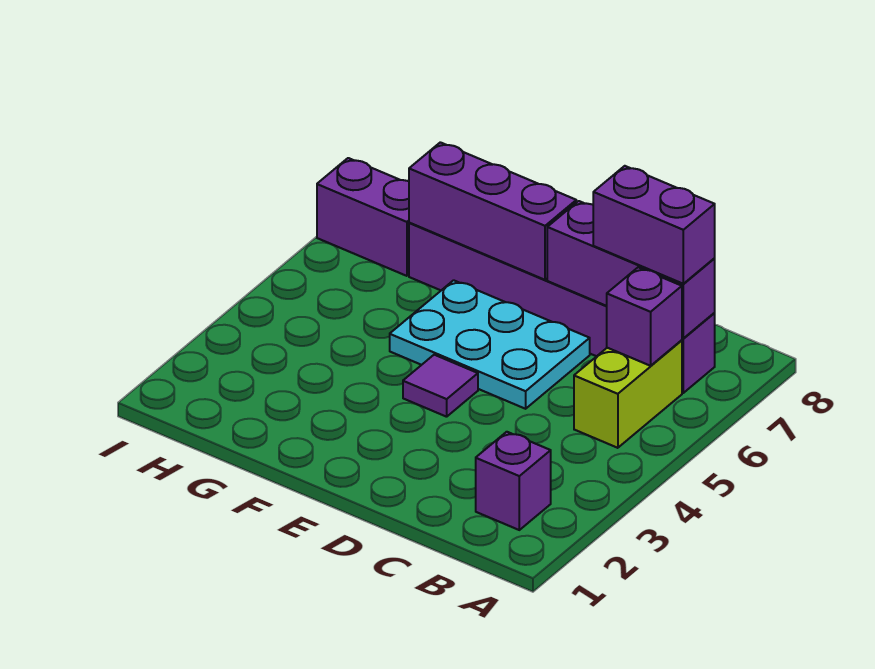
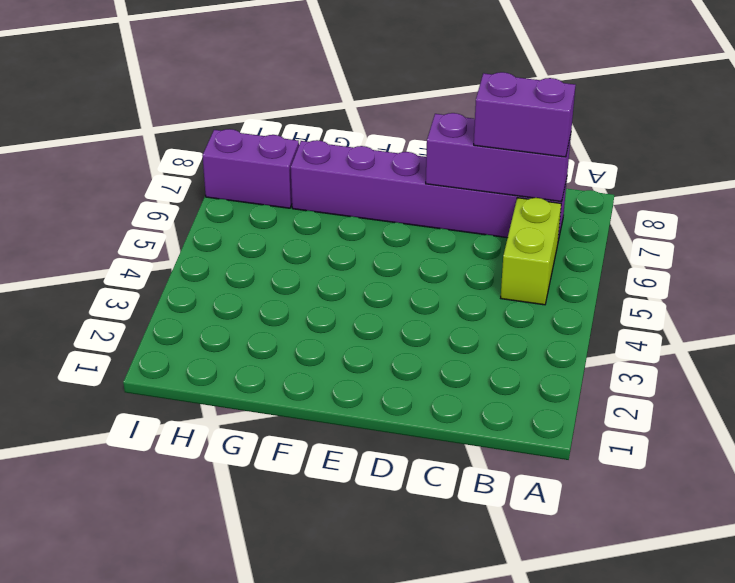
none -> purple brick B2 level 1
none -> cyan plate D5:F6 level 1

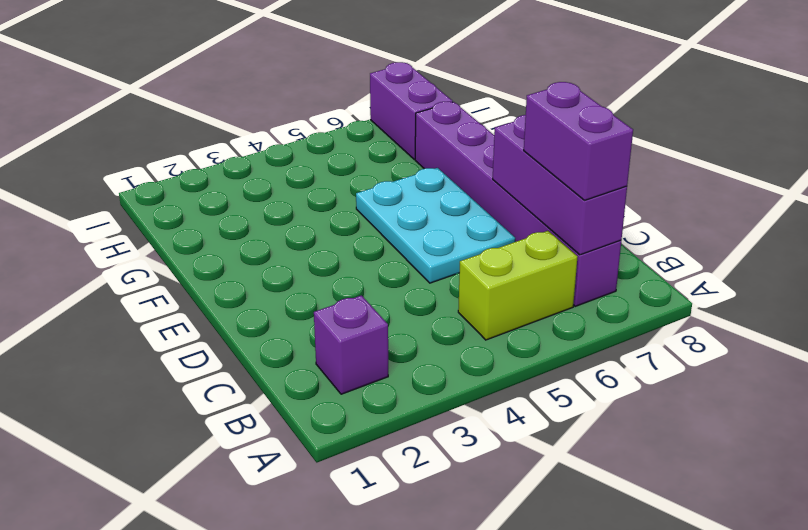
none -> purple tile E4 level 1
none -> purple brick B6 level 2

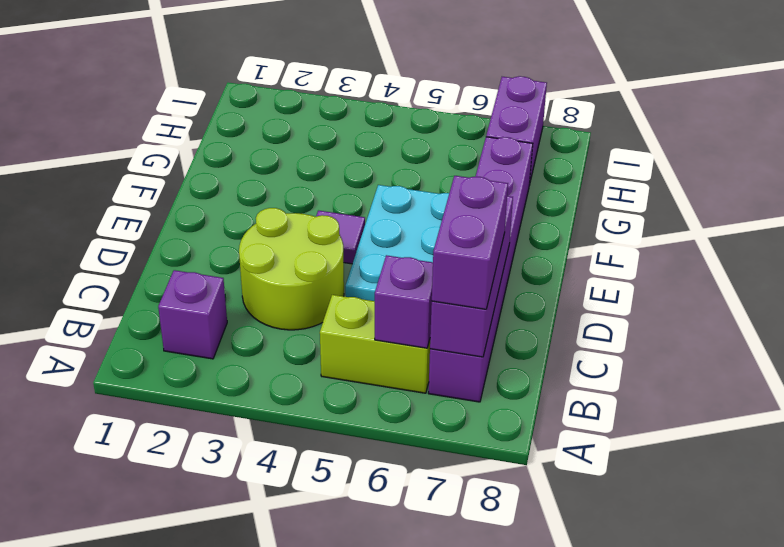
lime round brick C3:D4 level 1 -> none
none -> purple brick E7:G7 level 2

